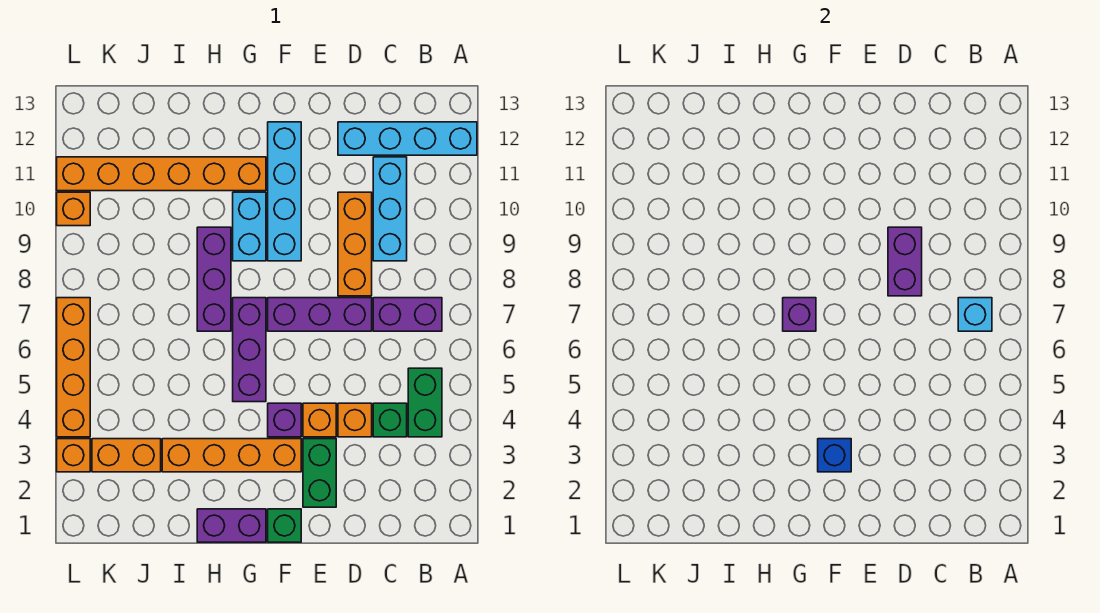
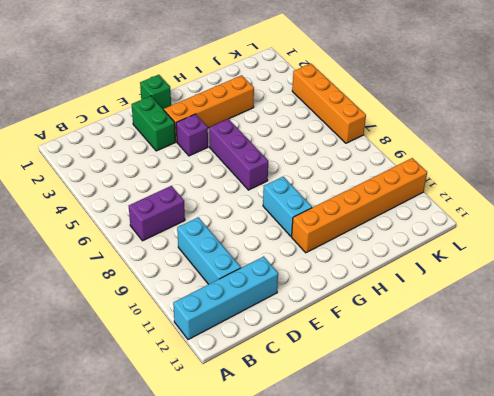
none -> green brick B4:B5 level 1
none -> green brick C4 level 1
none -> orange brick D4 level 1

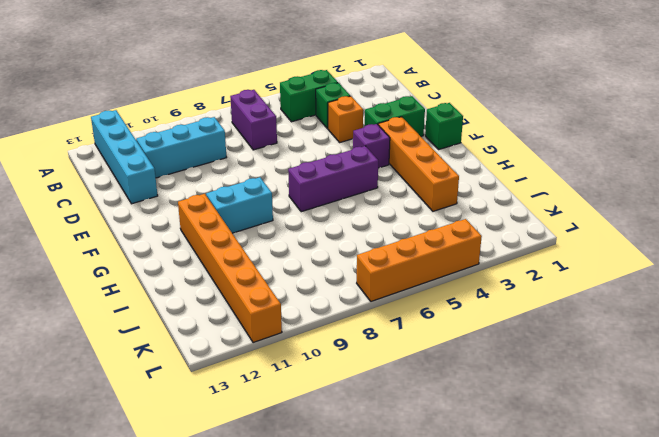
none -> purple brick D7:F7 level 1
none -> orange brick D8:D10 level 1
none -> orange brick E4 level 1

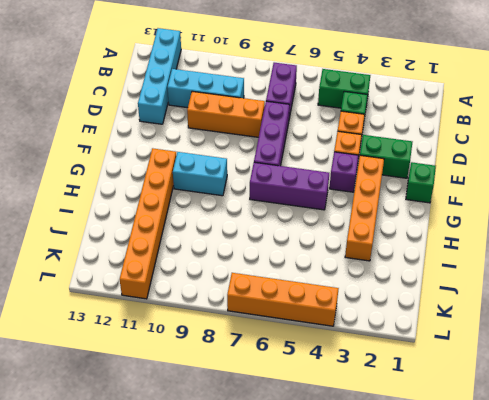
none -> cyan brick F9:F12 level 1
none -> purple brick G1:H1 level 1
none -> purple brick H7:H9 level 1

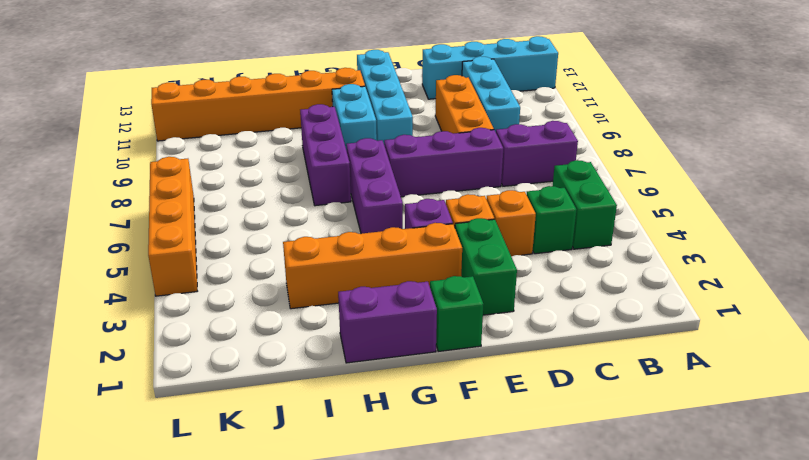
none -> orange brick J3:K3 level 1
none -> orange brick L3 level 1
none -> orange brick L10 level 1

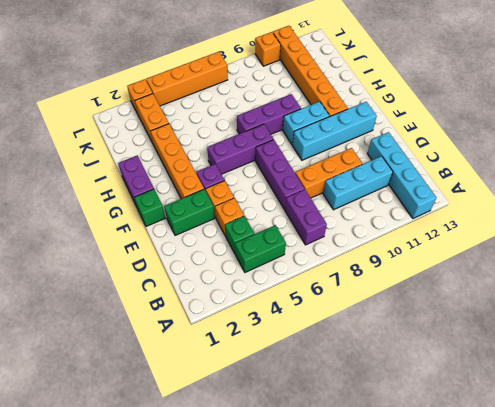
none -> cyan brick B7 level 2
none -> purple brick D8:D9 level 2
none -> blue brick F3 level 2

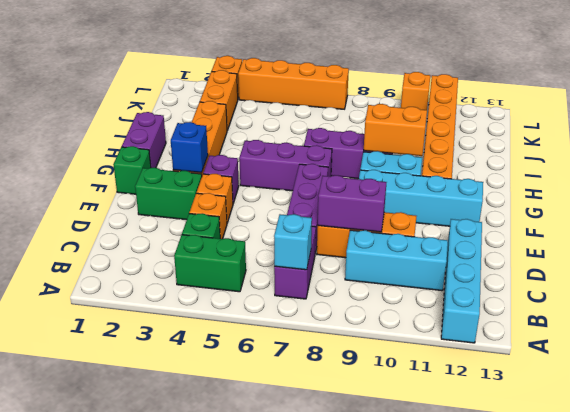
orange brick H9:H10 level 2 -> none
none -> purple brick G7 level 2

